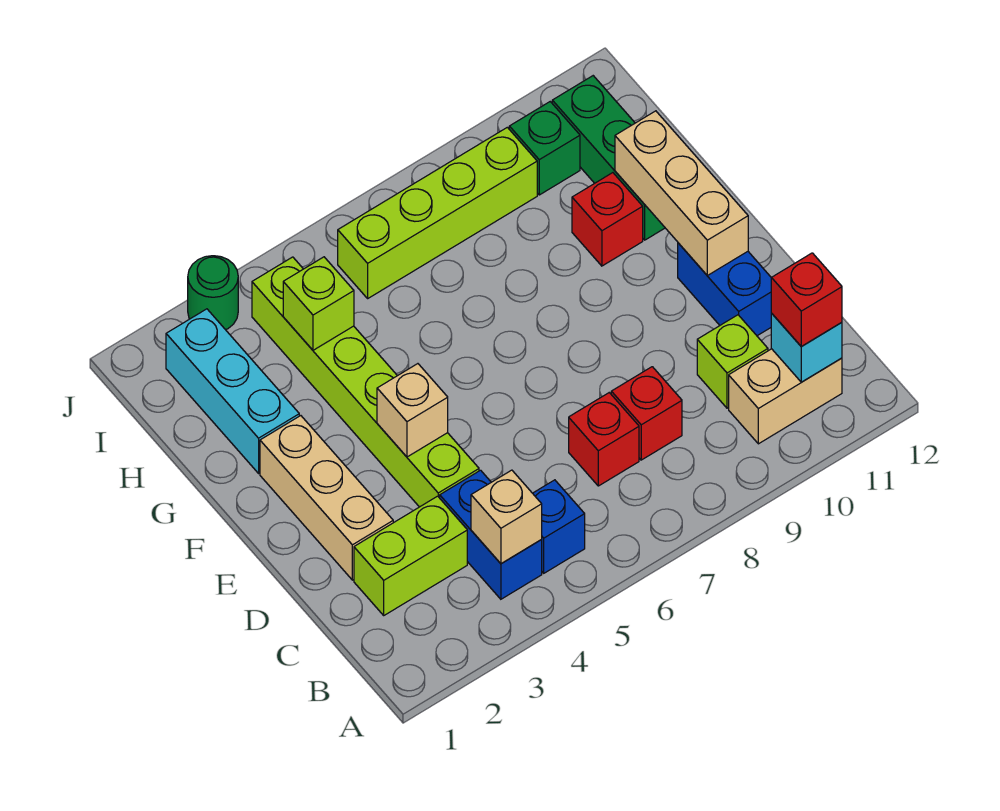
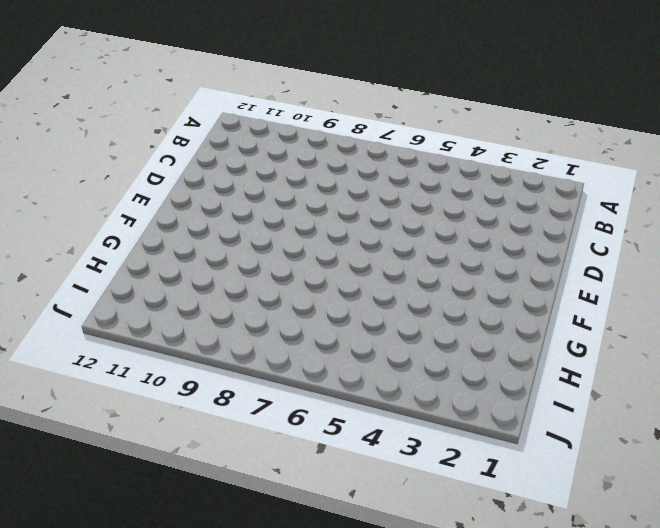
none -> blue brick B4:C4 level 1
none -> blue brick B5 level 1
none -> tan brick B10:B11 level 1

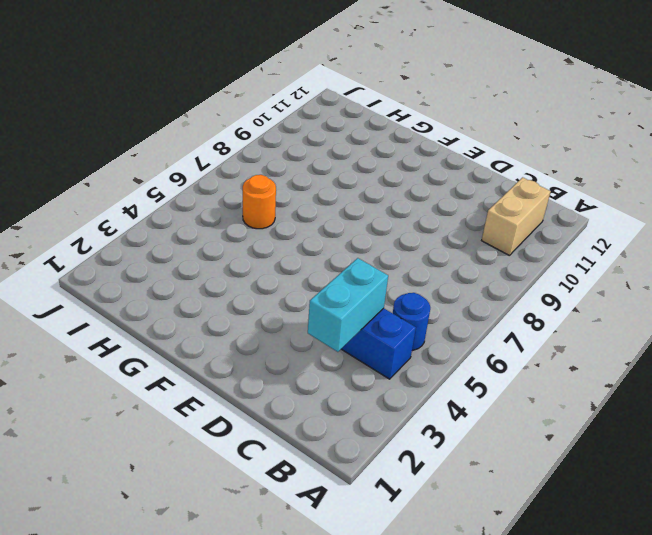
blue round brick B5 level 1 -> blue brick B5 level 1
cyan brick C3:C4 level 2 -> none
orange round brick H6 level 1 -> none
none -> lime brick C2:C3 level 1
none -> red brick C7 level 1
none -> red brick C8 level 1

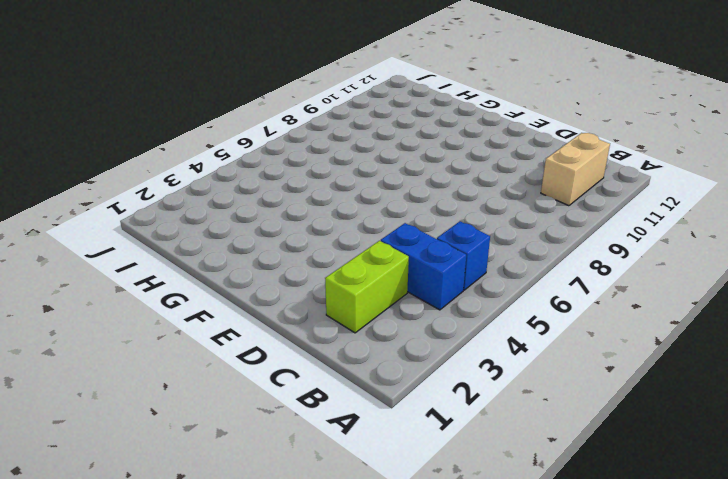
none -> red brick C7 level 1
none -> red brick C8 level 1
none -> lime brick C10 level 1

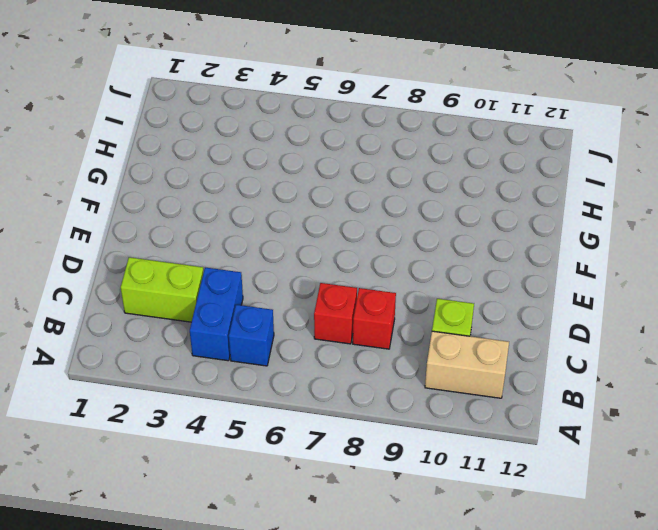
none -> tan brick D2:F2 level 1
none -> lime brick D4:I4 level 1
none -> blue brick D11:E11 level 1

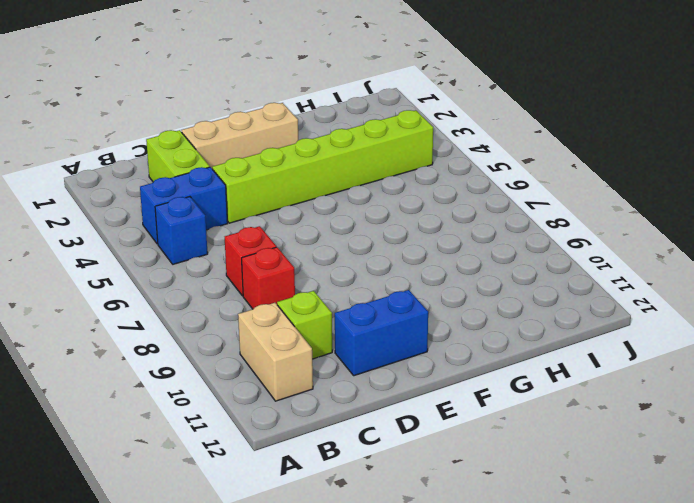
none -> cyan brick G2:I2 level 1
none -> red brick G10 level 1
none -> green brick G11:I11 level 1

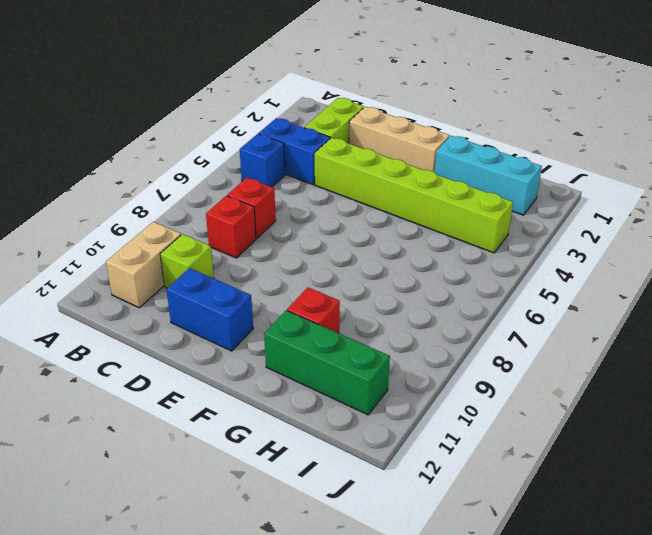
none -> lime brick I6:I9 level 1
none -> green brick I10 level 1
none -> green round brick J3 level 1

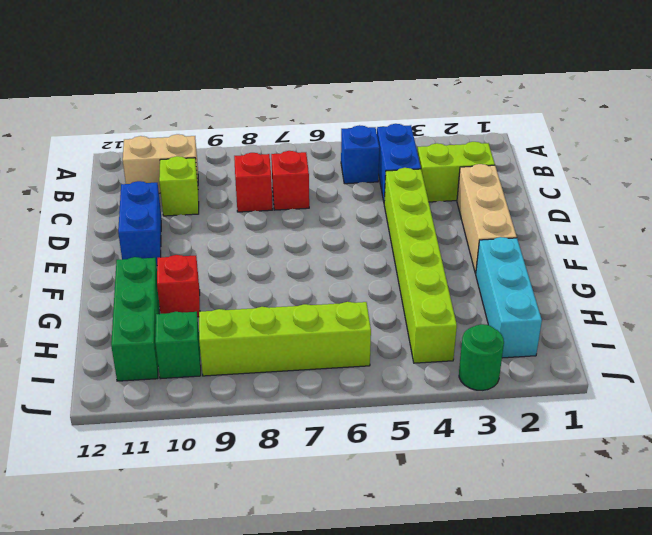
none -> tan brick B4 level 2
none -> cyan brick B11 level 2
none -> tan brick E4 level 2

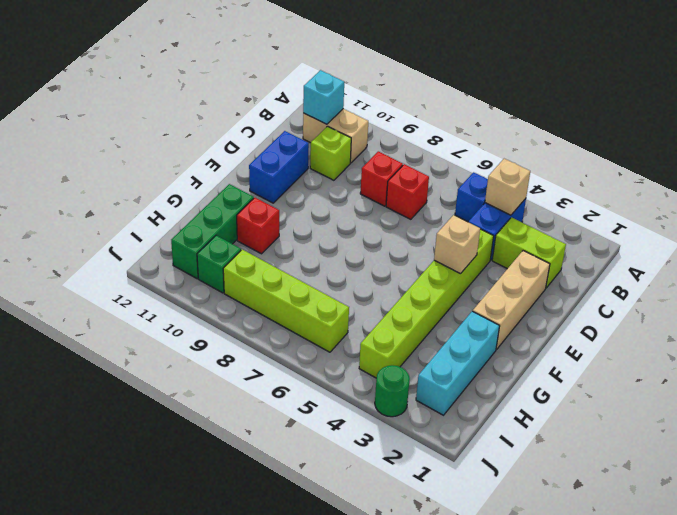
none -> tan brick E11:G11 level 2
none -> lime brick H4 level 2
none -> red brick B11 level 3

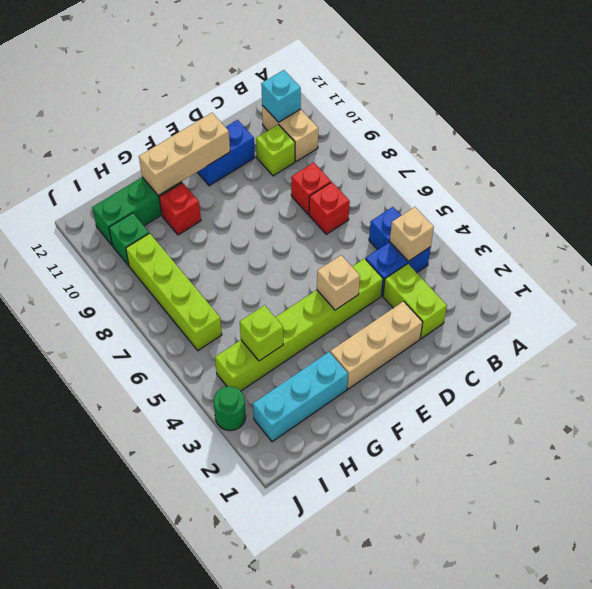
none -> red brick B11 level 3

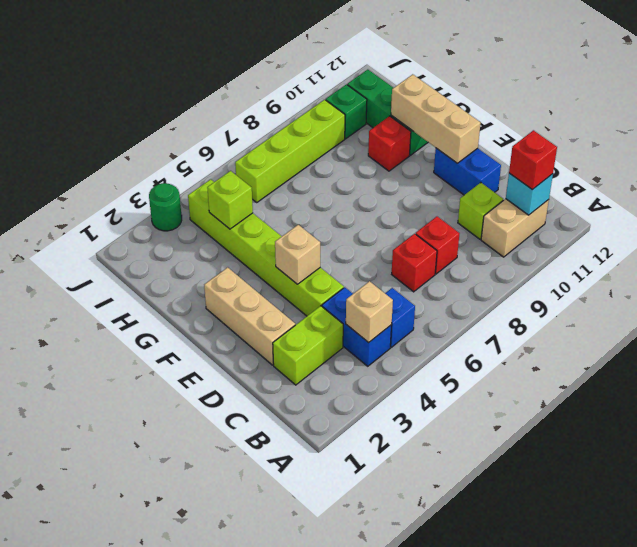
none -> cyan brick G2:I2 level 1

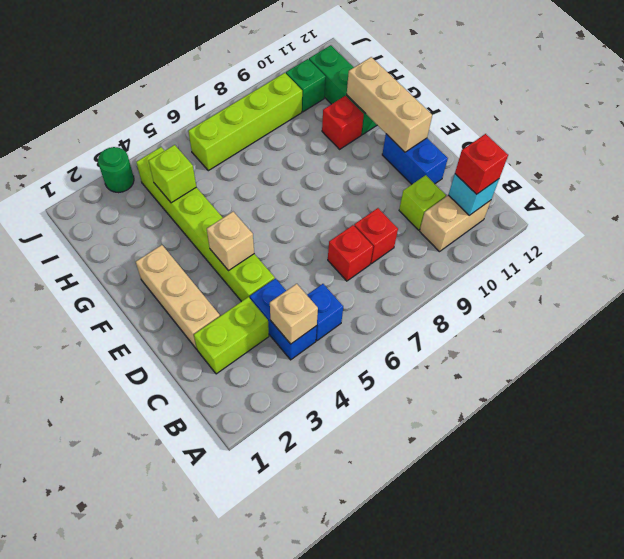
none -> cyan brick G2:I2 level 1

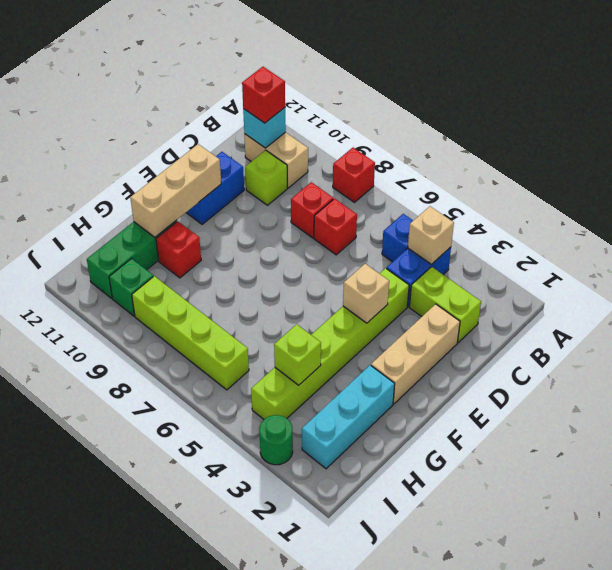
red brick A8 level 1 -> none

